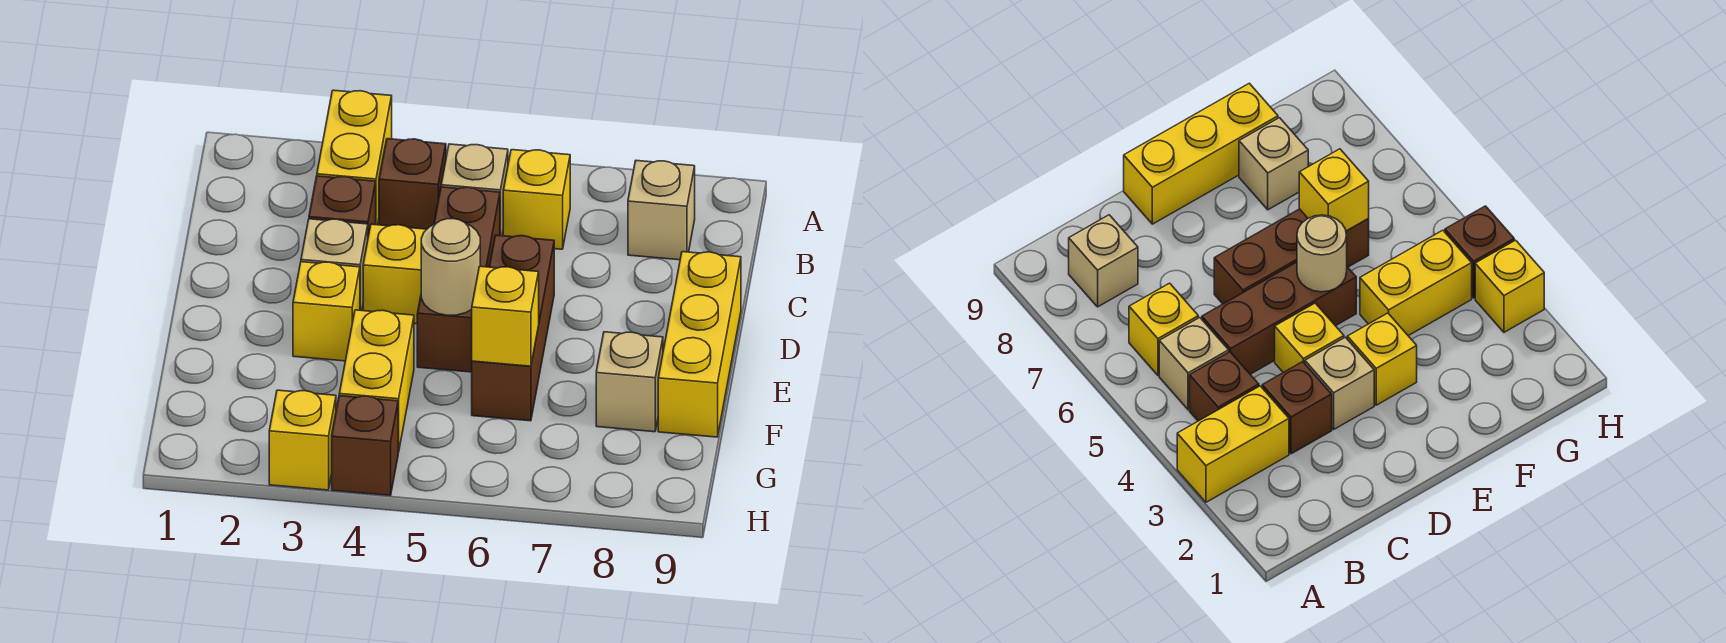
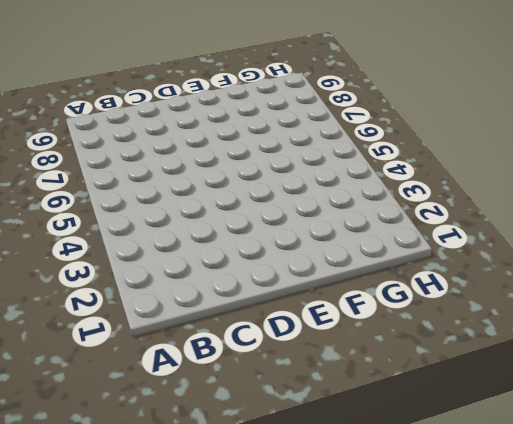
none -> yellow brick A3:B3 level 1
none -> brown brick B4 level 1
none -> tan brick B5 level 1

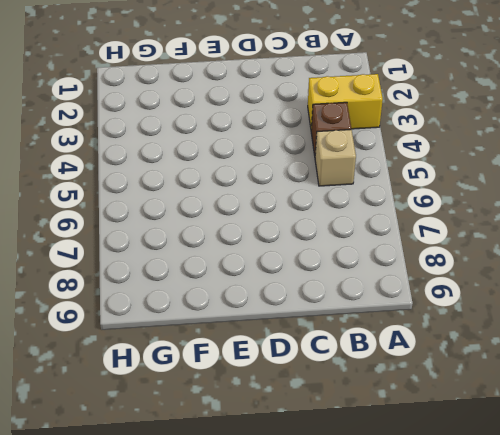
none -> yellow brick B6 level 1
none -> tan brick B8 level 1
none -> brown brick C3 level 1

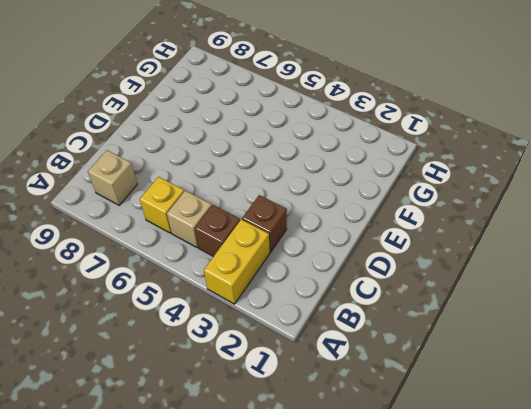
none -> brown brick C5:E5 level 1
none -> tan brick D3 level 1
none -> yellow brick D4 level 1

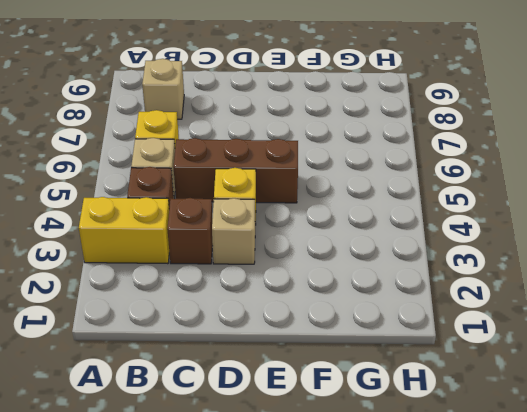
none -> brown brick D6:F6 level 1
none -> yellow brick D9:F9 level 1
none -> yellow brick E3 level 1

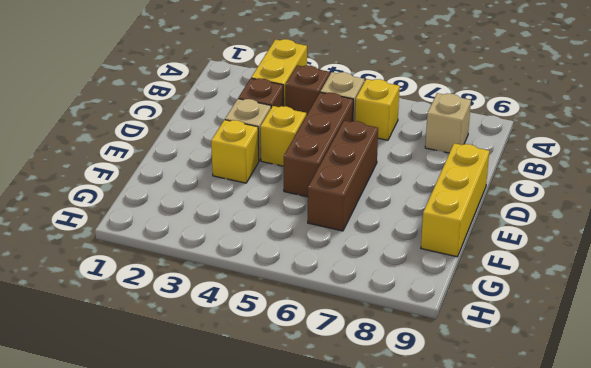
none -> yellow brick F4:G4 level 1
none -> tan brick F8 level 1
none -> yellow brick H3 level 1

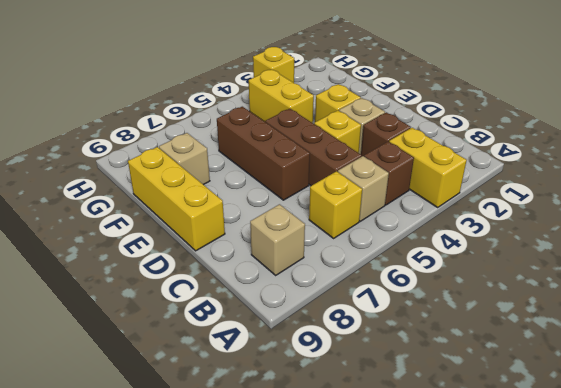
none -> brown brick H4 level 1
none -> tan round brick E5 level 2
none -> yellow brick F6 level 2

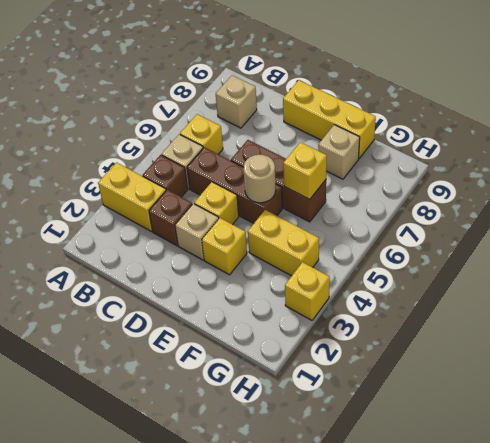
none -> brown brick H4 level 1

